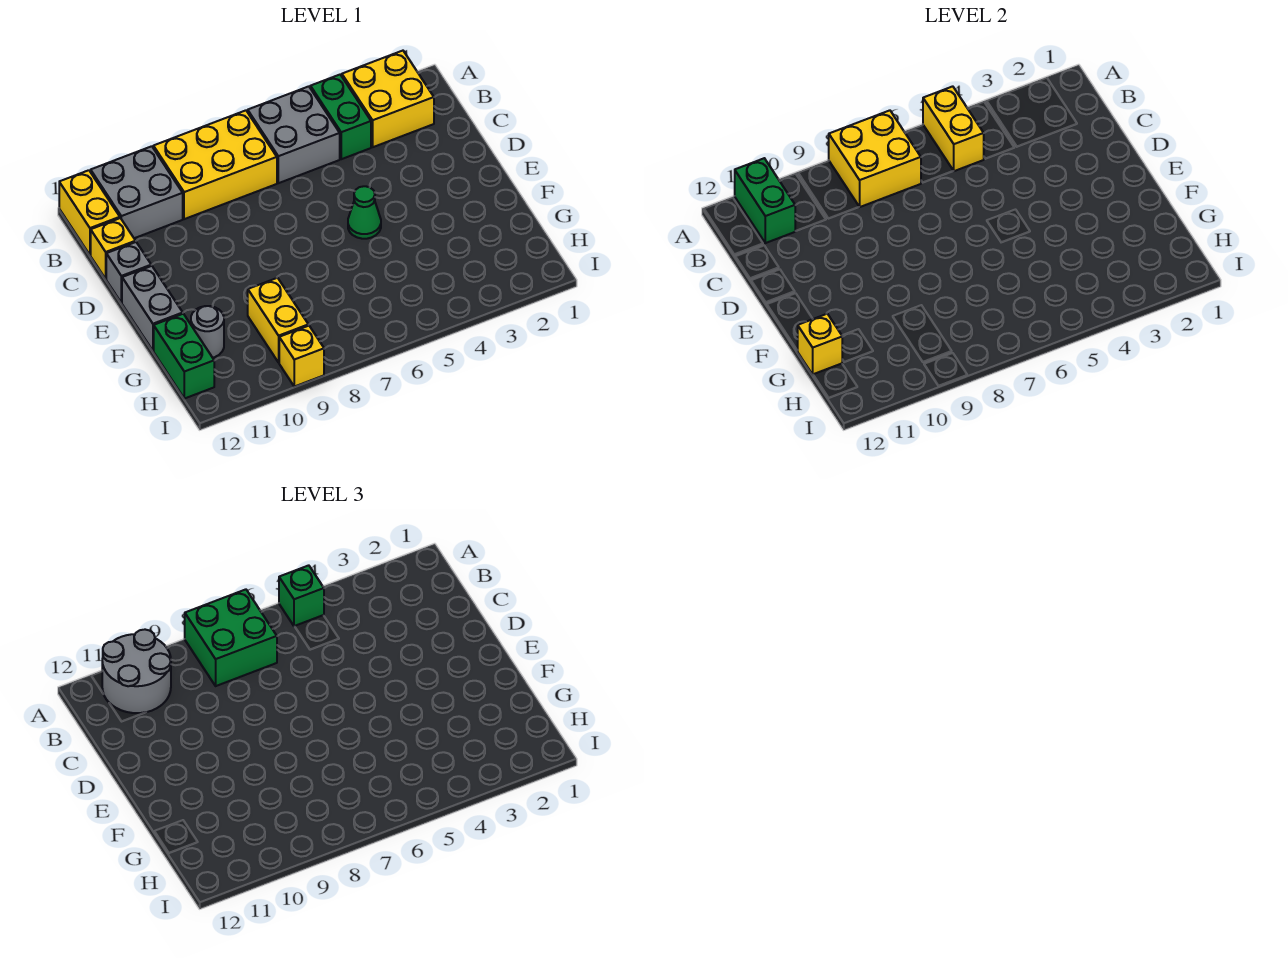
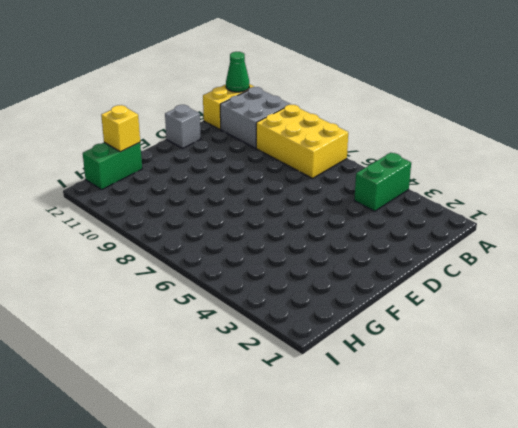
green cone A12 level 2 -> green cone E5 level 1
none -> yellow brick A2:B3 level 1
none -> grey brick A5:B6 level 1
none -> yellow brick C12 level 1

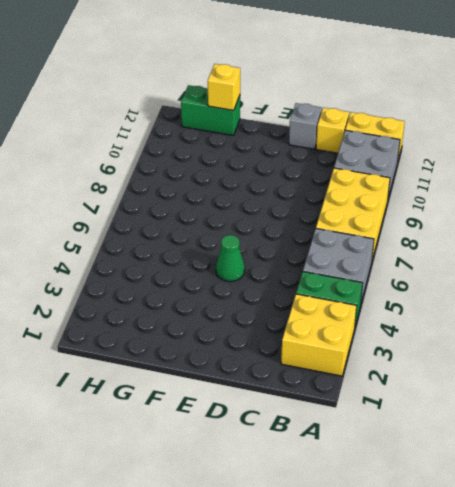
none -> grey brick E12:F12 level 1
none -> yellow brick G9:H9 level 1
none -> grey round brick G11 level 1

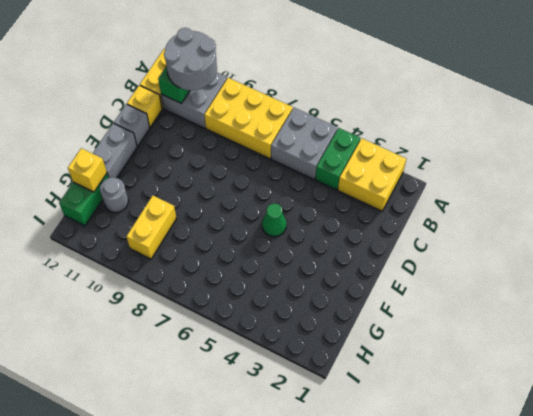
none -> yellow brick I9 level 1
none -> yellow brick A5:B5 level 2
none -> yellow brick A7:B8 level 2

